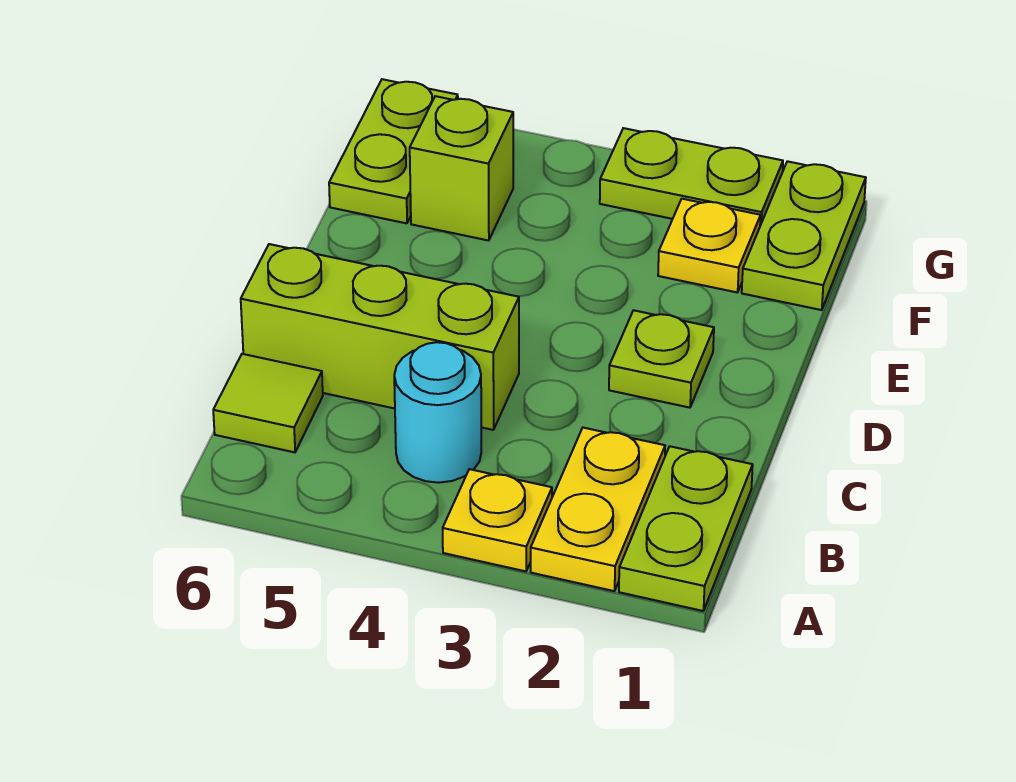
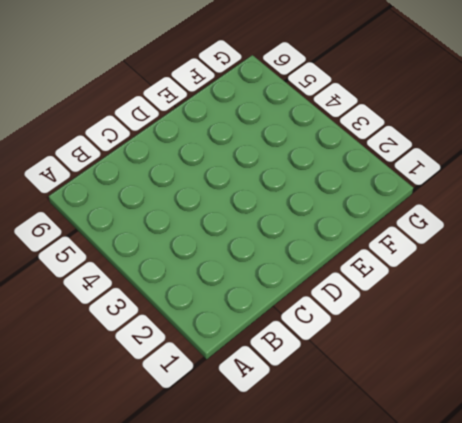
none -> lime plate A1:B1 level 1
none -> yellow plate A2:B2 level 1
none -> yellow plate A3 level 1

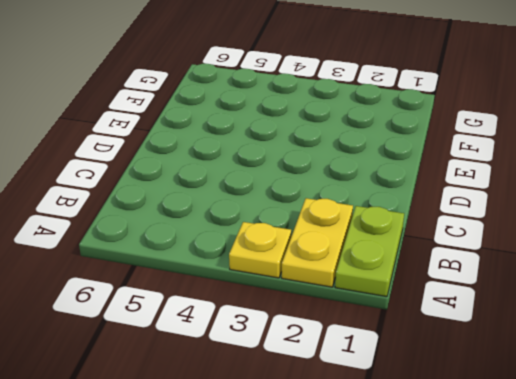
none -> cyan round brick B4 level 1
none -> lime tile B6 level 1
none -> lime brick C4:C6 level 1

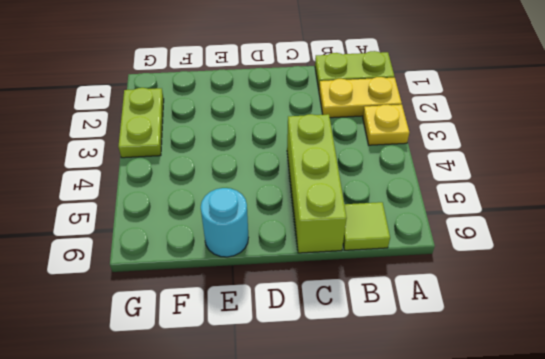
cyan round brick E6 level 1 -> cyan round brick B4 level 1
none -> lime plate D2 level 1
none -> lime plate F1:G1 level 1
none -> yellow plate F2 level 1

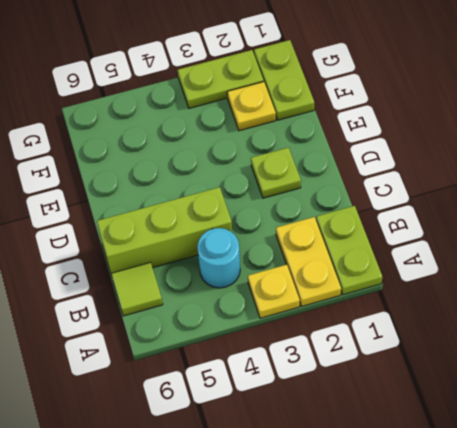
none -> lime brick F5 level 1
none -> lime plate F6:G6 level 1

